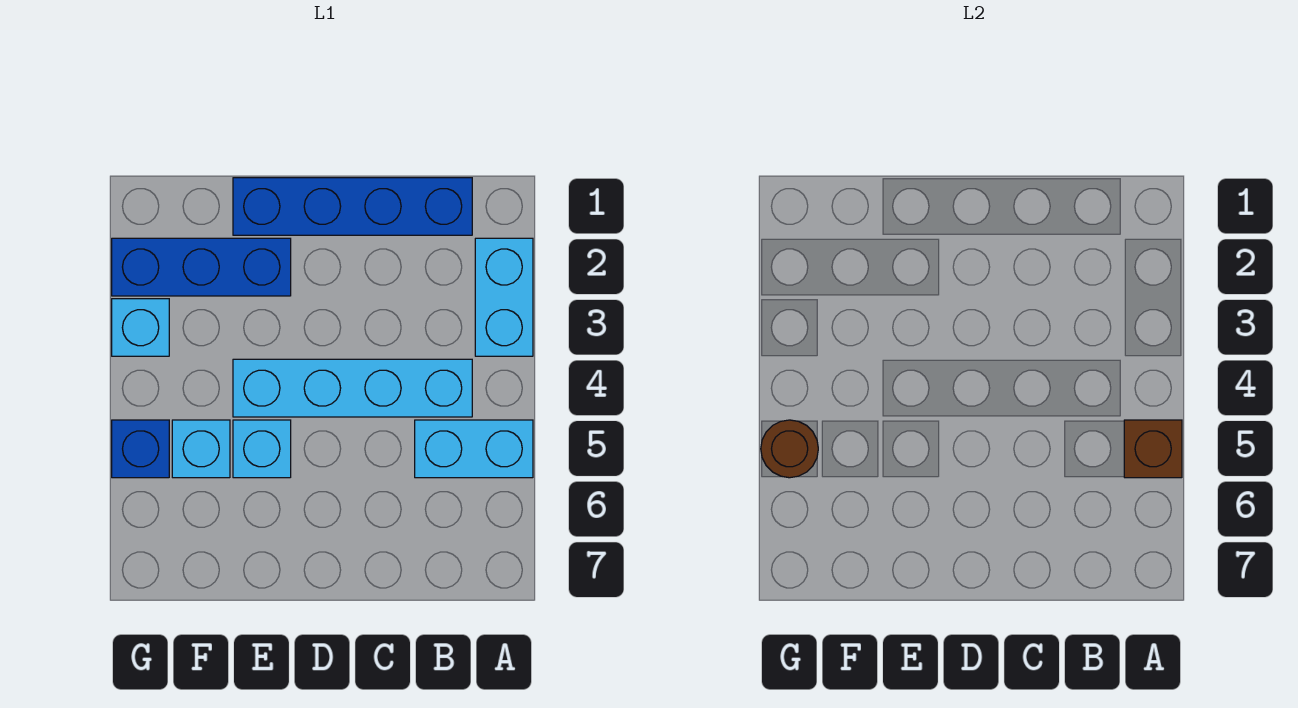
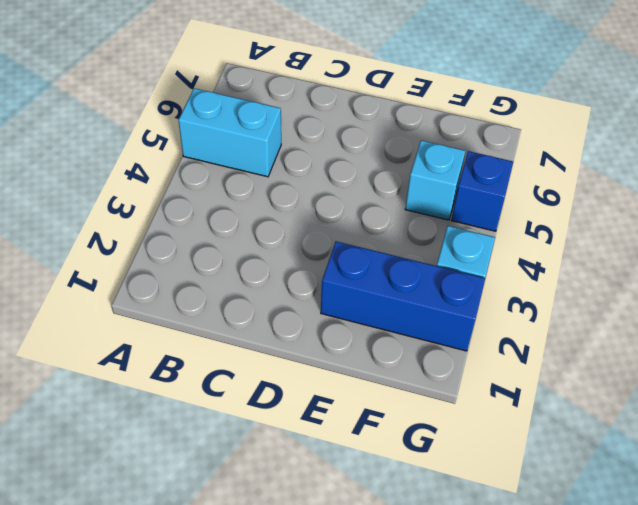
none -> cyan brick A2:A3 level 1
none -> blue brick B1:E1 level 1

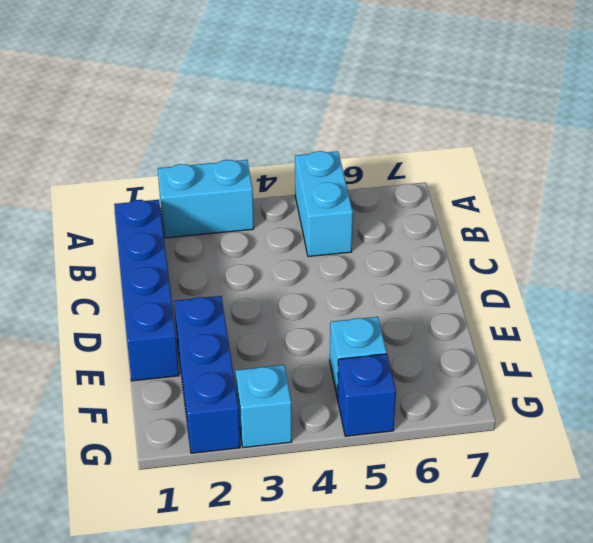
none -> cyan brick B4:E4 level 1
none -> cyan brick E5 level 1

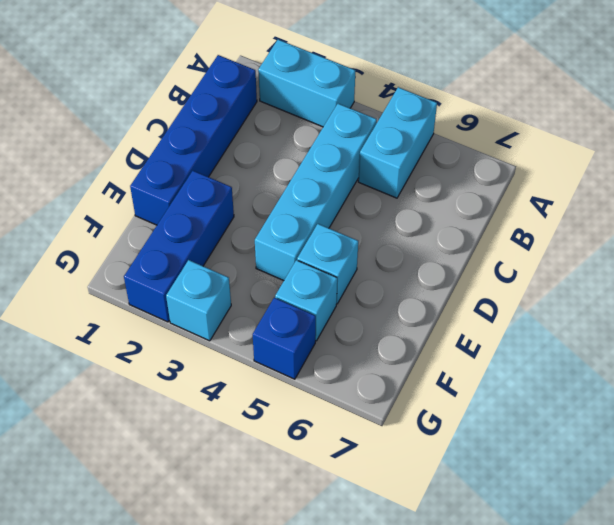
none -> brown brick A5 level 2
none -> brown round brick G5 level 2

